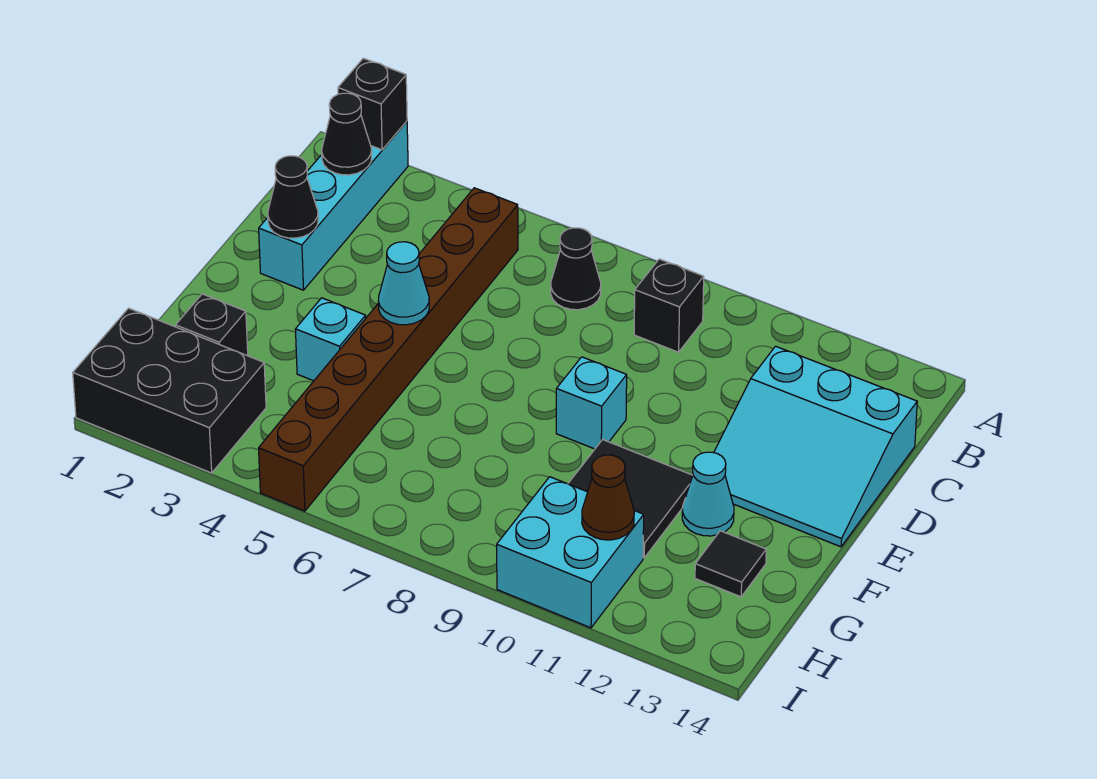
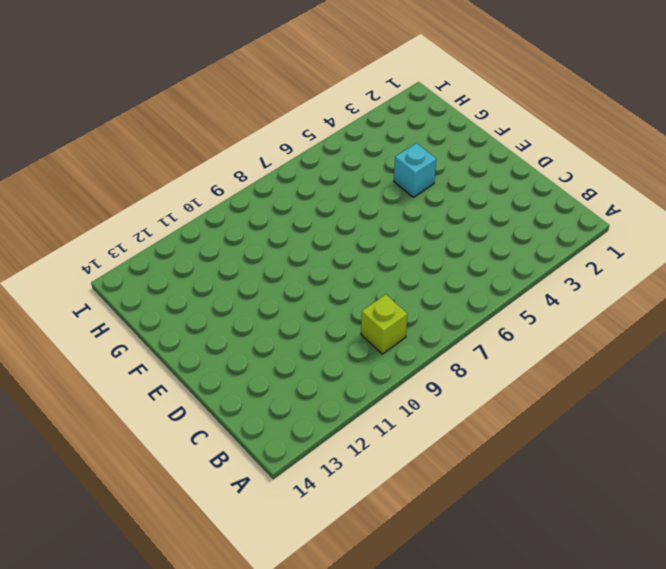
lime brick B9 level 1 -> black brick B9 level 1
none -> cyan brick A2:D2 level 1
none -> brown brick B5:I5 level 1
none -> black cone B7 level 1

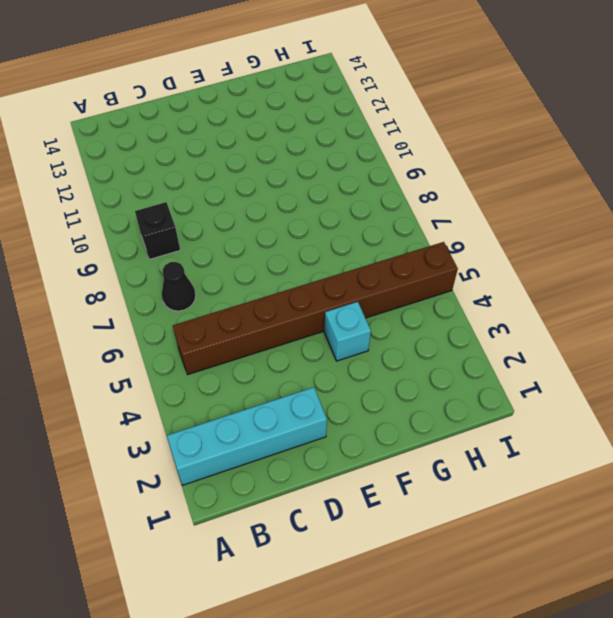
none -> cyan slope C12:E14 level 1 top C
none -> cyan brick E9 level 1
none -> black tile F10:G11 level 1

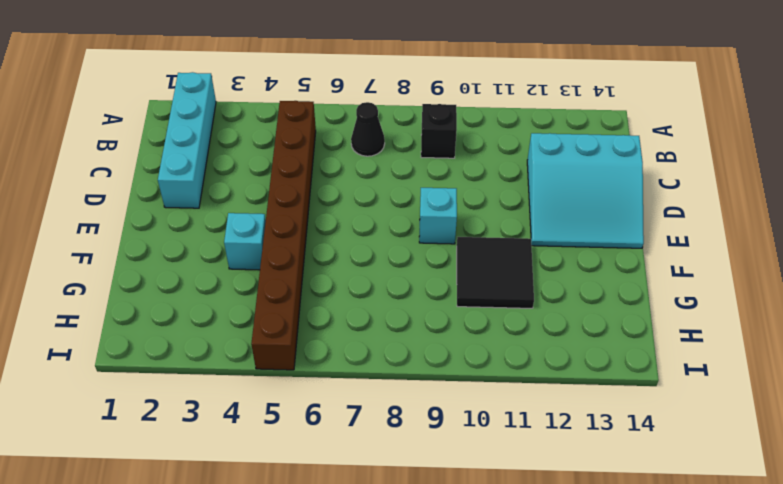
none -> cyan cone F12 level 1
none -> black brick G2 level 1
none -> black tile G13 level 1

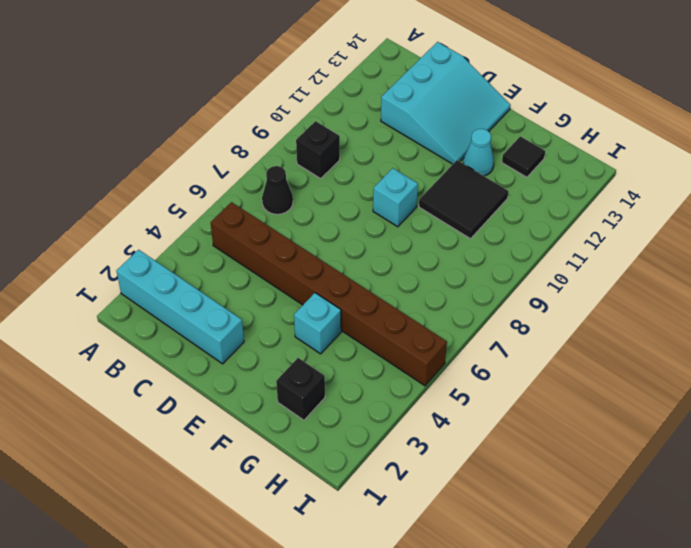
none -> black brick H1:I3 level 1
none -> cyan brick H10:I11 level 1
none -> black brick A2 level 2

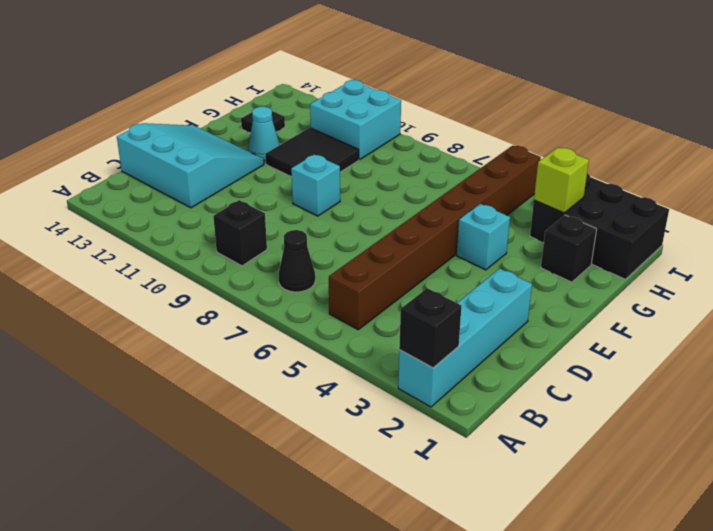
lime brick H3 level 2 -> none
none -> black cone B2 level 2
none -> black cone D2 level 2
none -> cyan cone E5 level 2

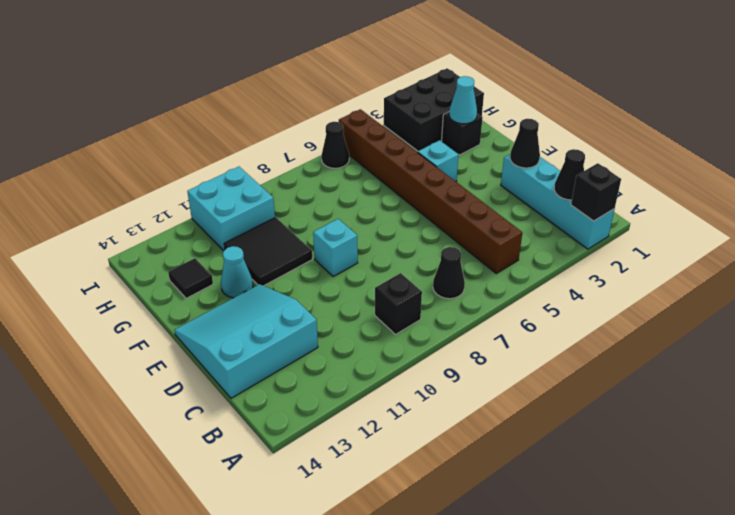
cyan cone G2 level 2 -> cyan cone E5 level 2
black cone I6 level 1 -> none
none -> brown cone H11 level 2

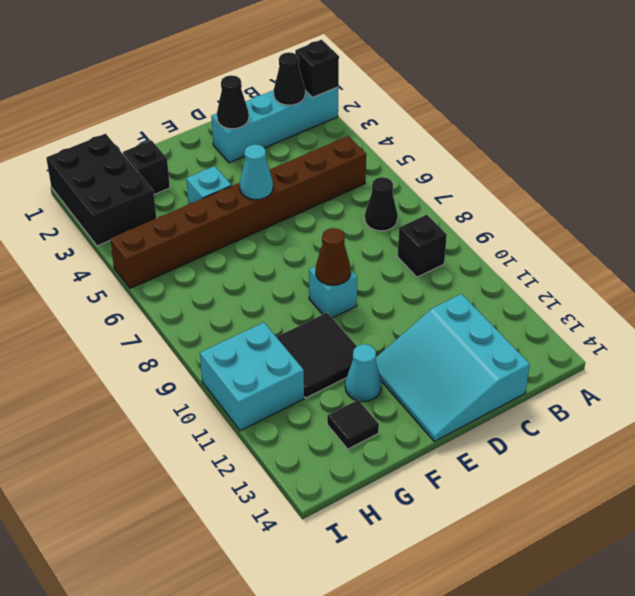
brown cone E9 level 2 -> brown cone H11 level 2

